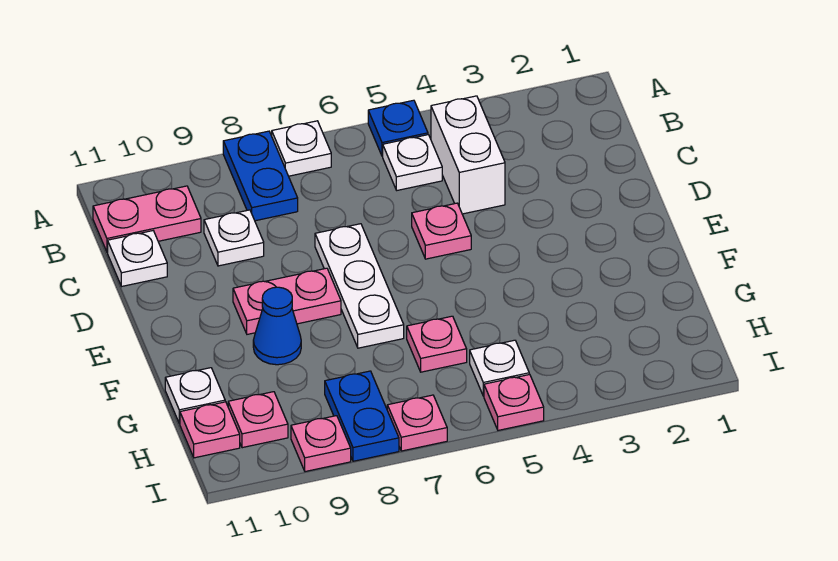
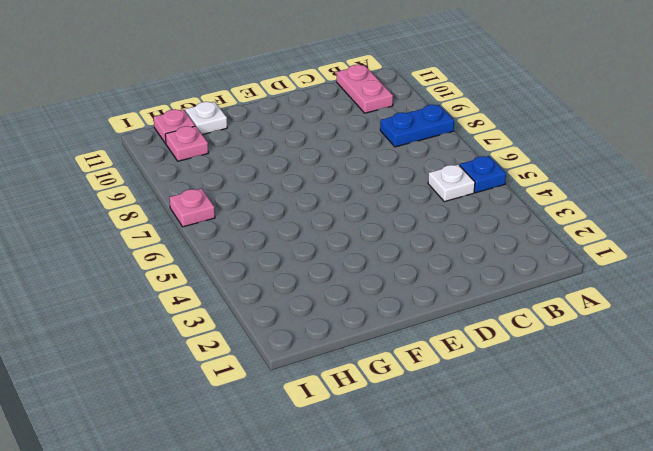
none -> white plate A7 level 1
none -> white brick B4:C4 level 1
none -> white plate C9 level 1

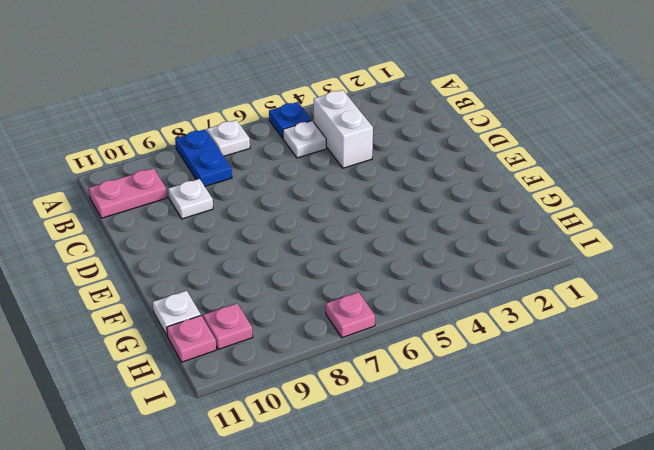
none -> white plate C11 level 1
none -> pink plate D5 level 1
none -> white plate D7:F7 level 1

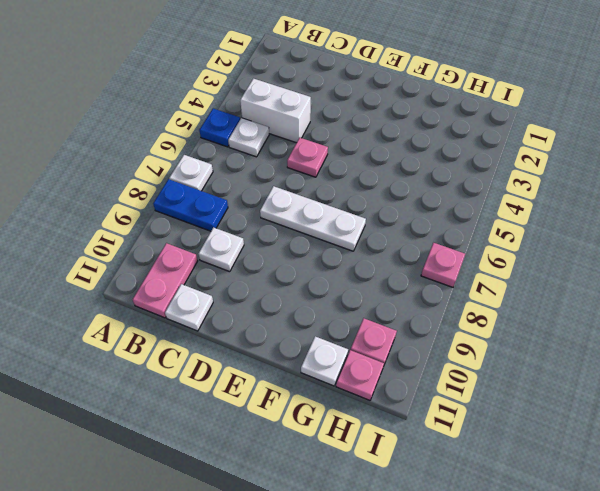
none -> pink plate E8:E9 level 1
none -> blue cone F9 level 1
none -> pink plate G6 level 1

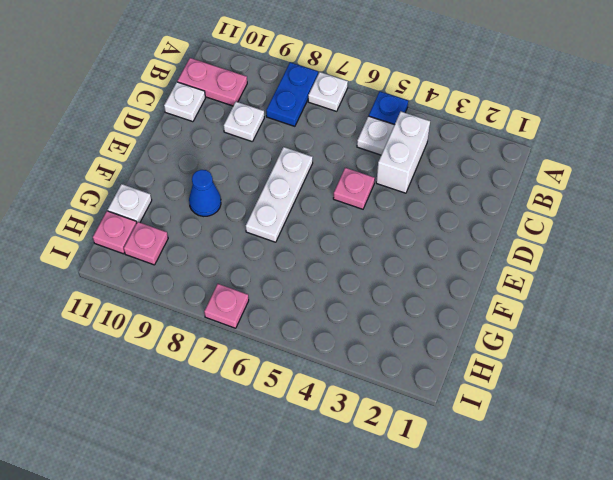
none -> pink plate E8:E9 level 1
none -> pink plate G6 level 1
none -> white plate H5 level 1

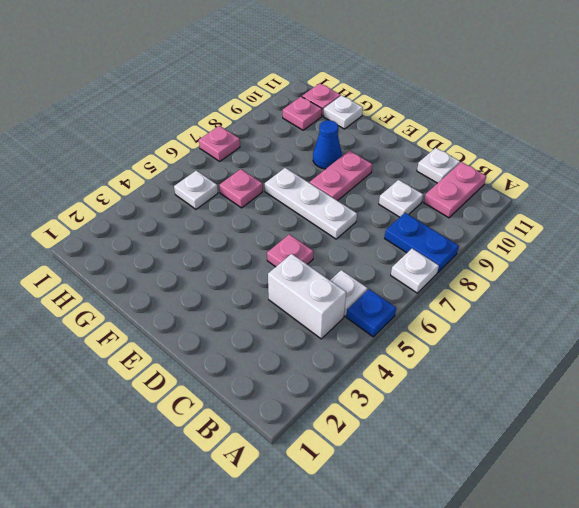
none -> blue plate H8:I8 level 1
none -> pink plate I5 level 1
none -> pink plate I9 level 1

